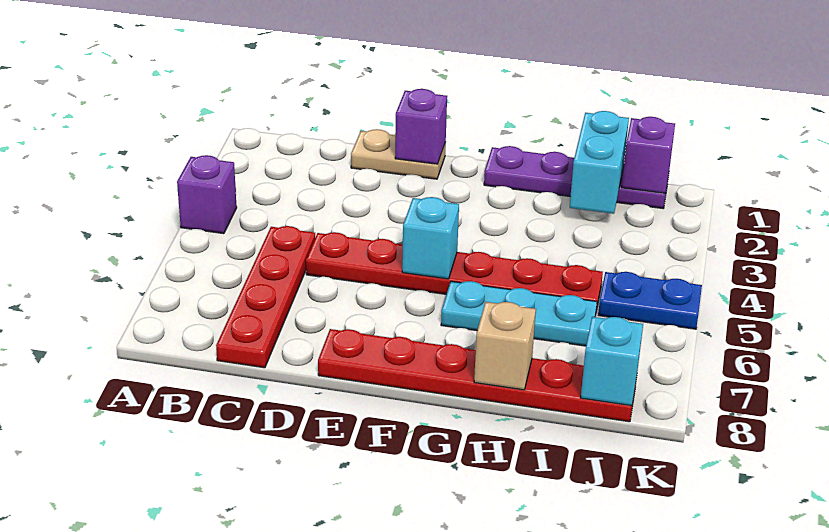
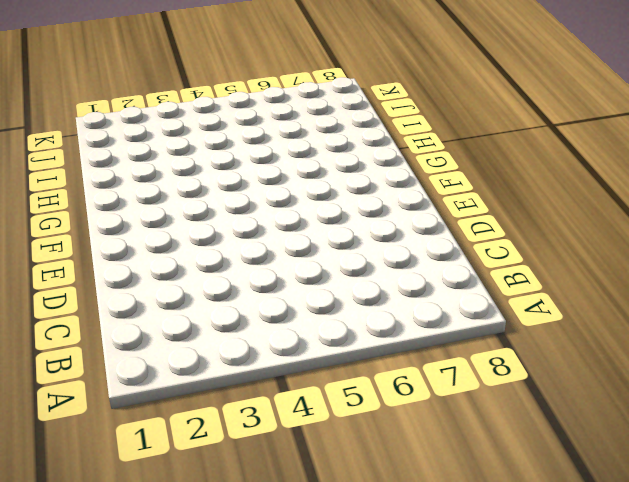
none -> purple brick A4 level 1
none -> red plate C5:C8 level 1
none -> tan plate D1:E1 level 1

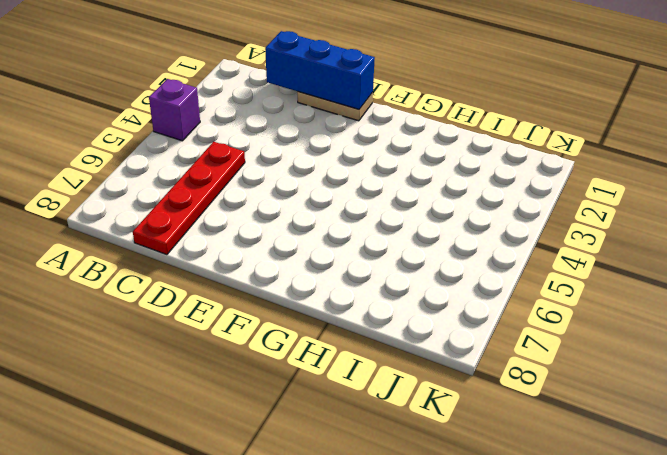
blue brick C1:E1 level 2 -> purple brick E1 level 2
none -> red plate D5:I5 level 1
none -> red plate E8:J8 level 1
none -> purple plate G1:J1 level 1

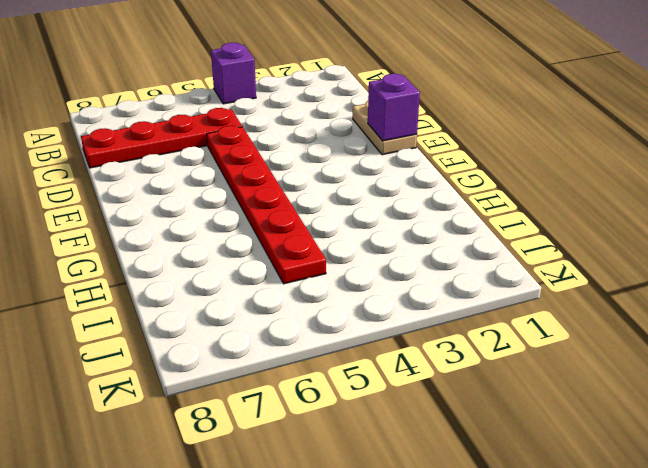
none -> red plate E8:J8 level 1
none -> purple plate G1:J1 level 1
none -> cyan plate G6:I6 level 1

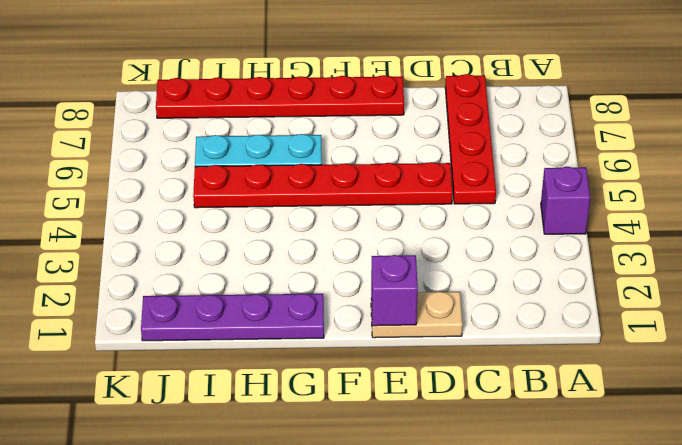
none -> blue plate J5:K5 level 1
none -> cyan brick F5 level 2
none -> tan brick H8 level 2

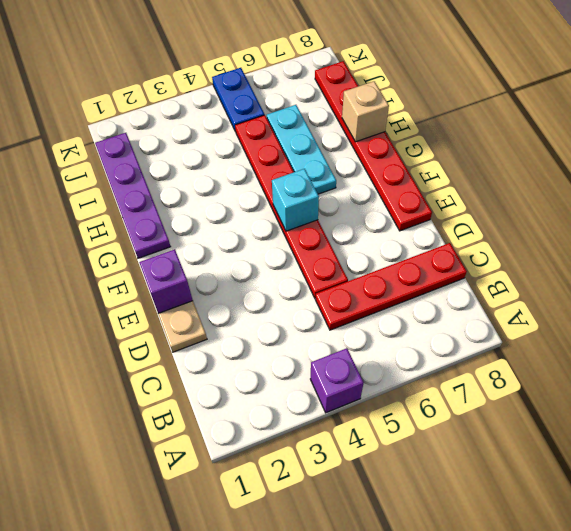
none -> cyan brick I1:I2 level 2
none -> purple brick J1 level 2
none -> cyan brick J8 level 2

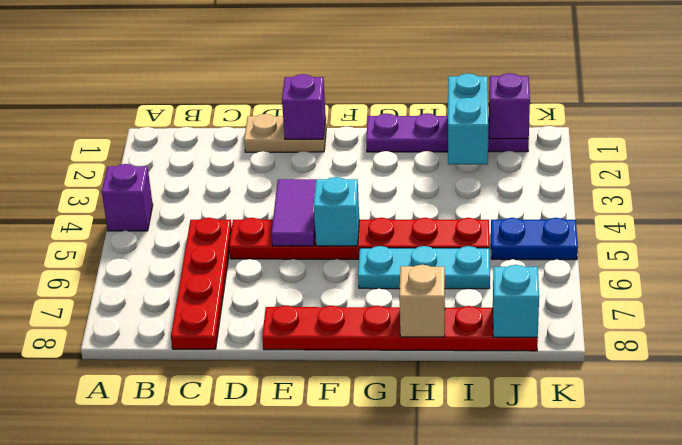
purple tile E4:E5 level 2 -> none

